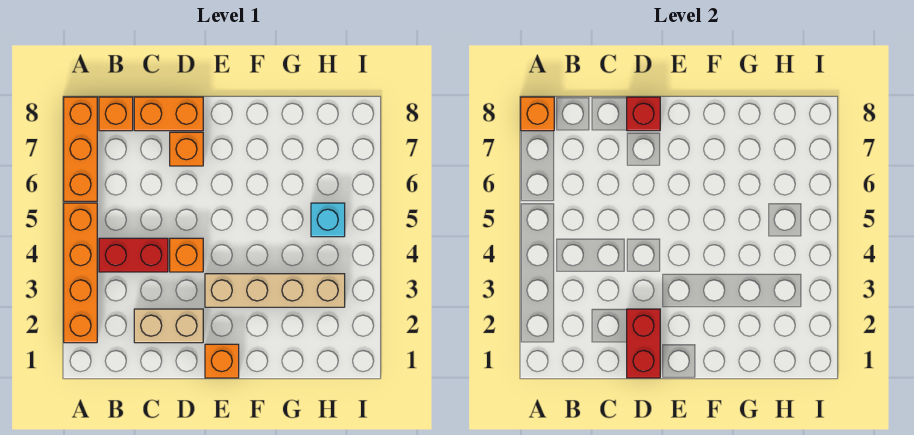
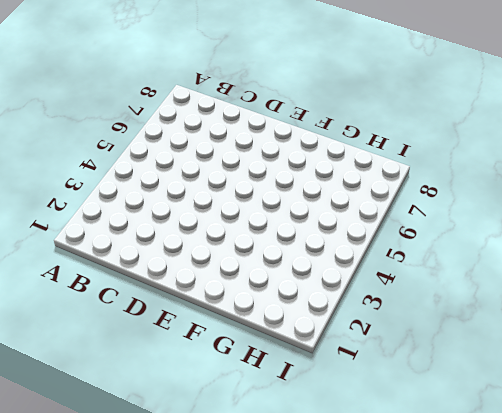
none -> orange brick A2:A5 level 1
none -> orange brick A6:A8 level 1
none -> red brick B4:C4 level 1

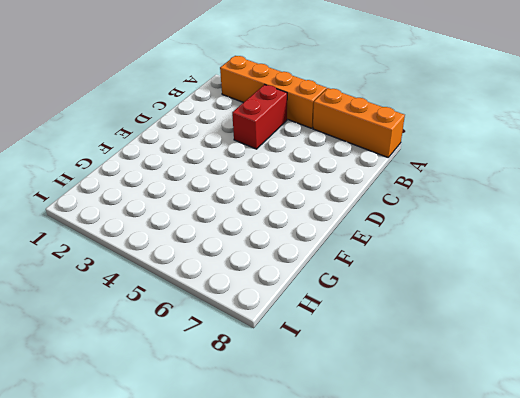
none -> orange brick B8 level 1
none -> tan brick C2:D2 level 1
none -> orange brick C8:D8 level 1

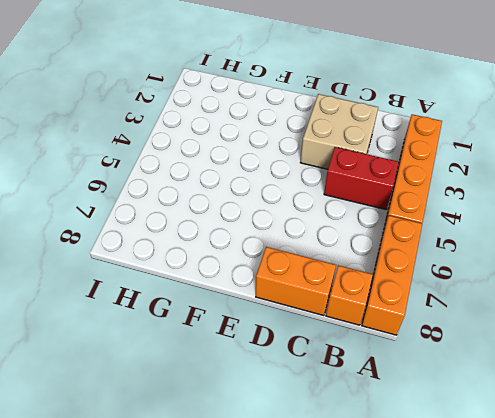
tan brick C2:D3 level 1 -> tan brick C2:D2 level 1
none -> orange brick D4 level 1
none -> orange brick D7 level 1
none -> orange brick E1 level 1

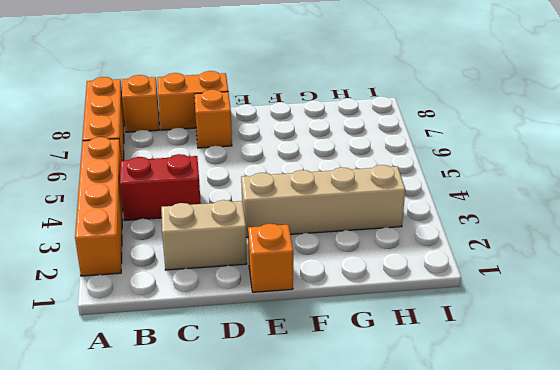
none -> orange brick D4 level 1
none -> cyan brick H5 level 1
none -> orange brick A8 level 2

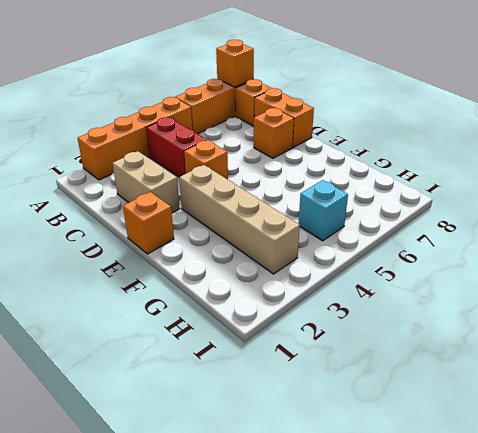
none -> red brick D1:D2 level 2
none -> red brick D8 level 2

